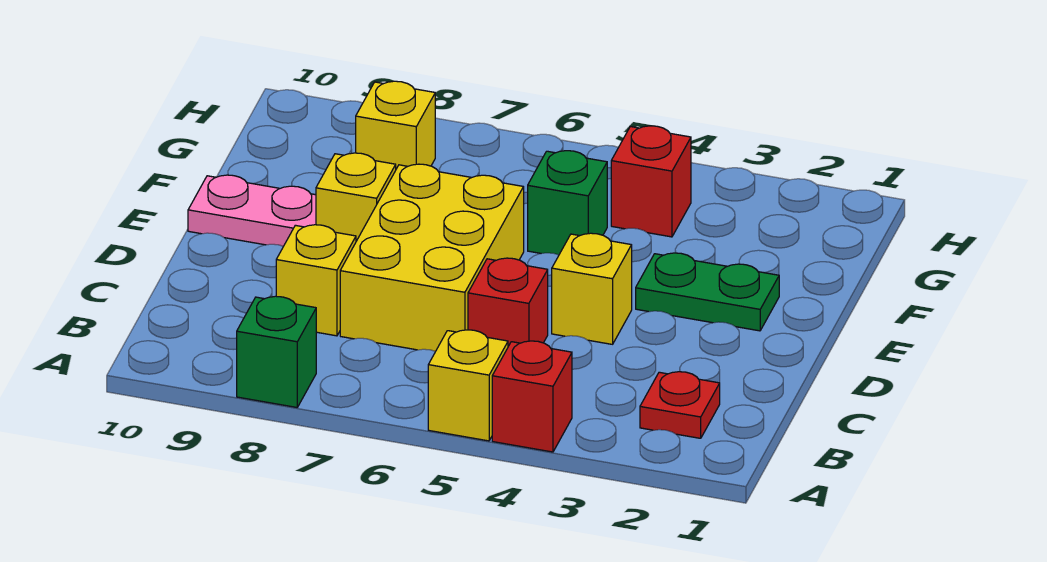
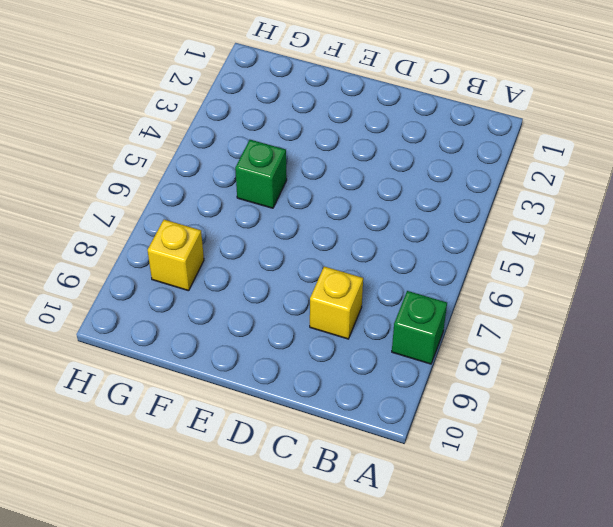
none -> red brick A4 level 1
none -> yellow brick A5 level 1
none -> red plate B2 level 1

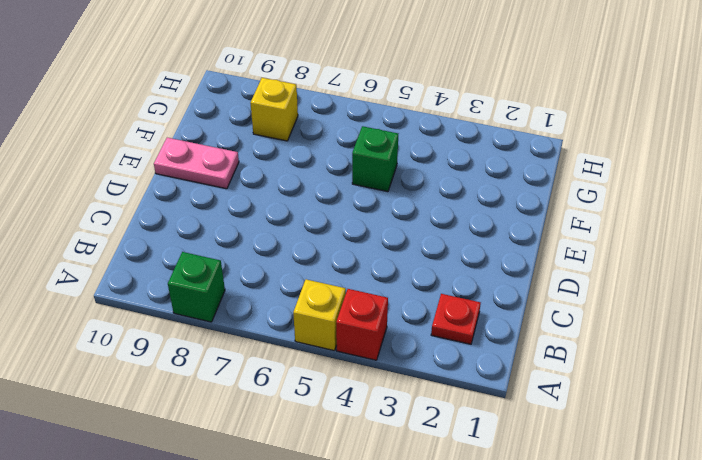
none -> red brick C5 level 1
none -> yellow brick C6:E7 level 1
none -> yellow brick C8 level 1

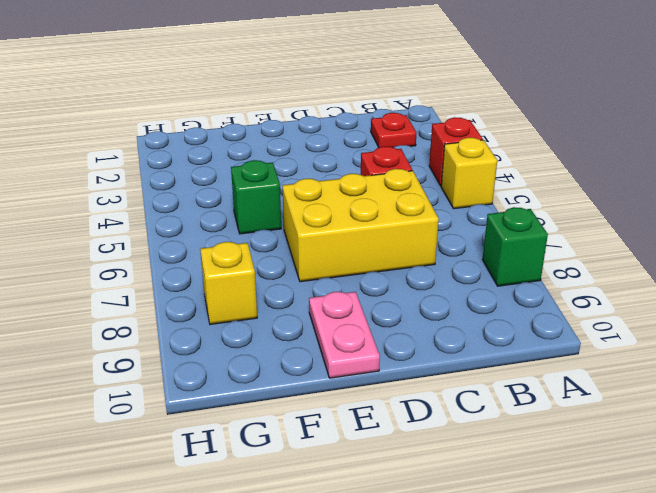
none -> yellow brick C8 level 1
none -> yellow brick D4 level 1
none -> green plate E2:E3 level 1

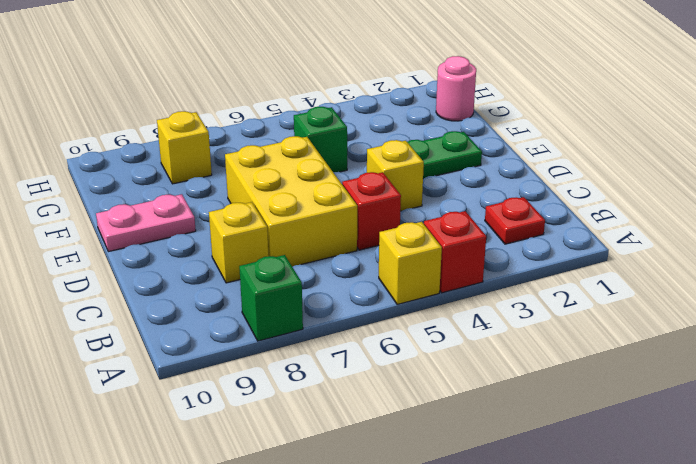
pink round brick G1 level 1 -> none
none -> yellow brick E8 level 1
none -> red brick G4 level 1

